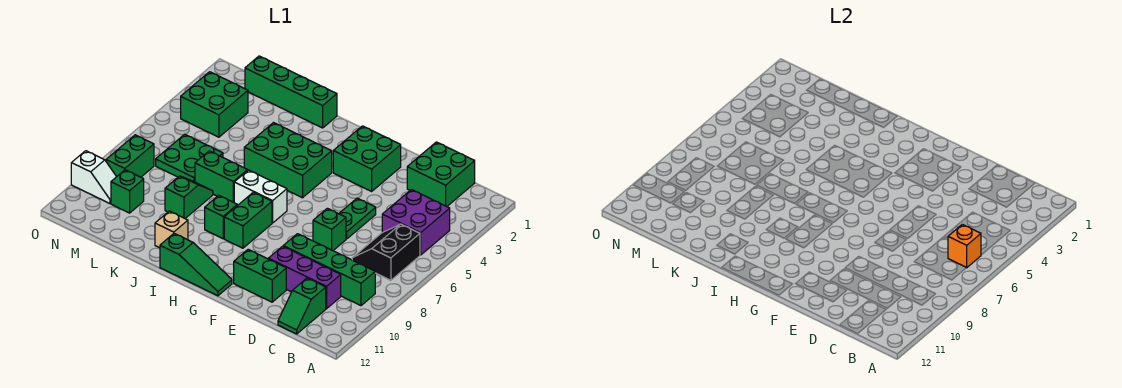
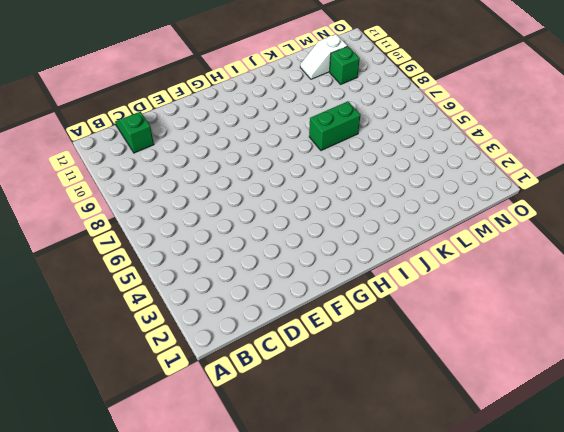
white slope L11:M11 level 1 top M -> white slope N10:O10 level 1 top O
none -> purple brick B4:C5 level 1
none -> black slope B6:C7 level 1 top B
none -> green brick B9:E9 level 1

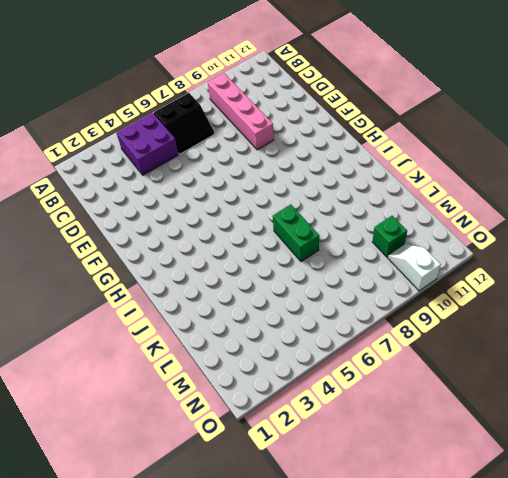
pink brick B9:E9 level 1 -> green brick B9:E9 level 1
none -> green brick C1:D2 level 1
none -> purple brick C10:E10 level 1
none -> green slope C11:C12 level 1 top 11

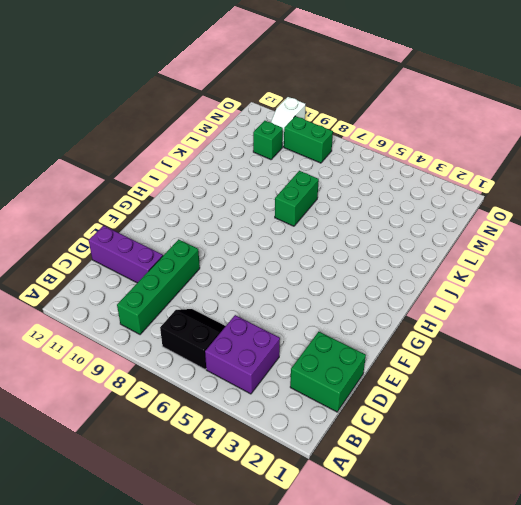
purple brick D10:D12 level 1 -> purple brick C10:E10 level 1
none -> green slope C11:C12 level 1 top 11
none -> green plate E5:E6 level 1
none -> green brick E7 level 1

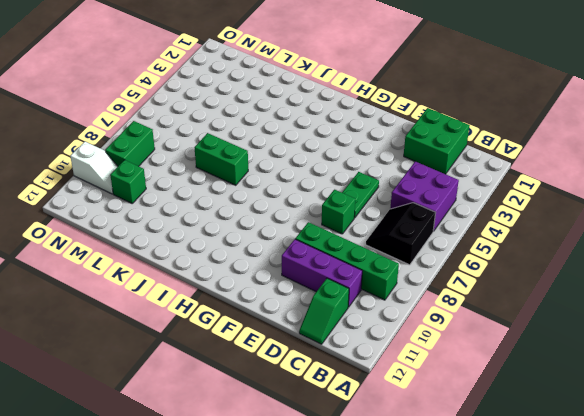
none -> green brick E11:F11 level 1
none -> green brick F2:G3 level 1
none -> green slope G12:I12 level 1 top I

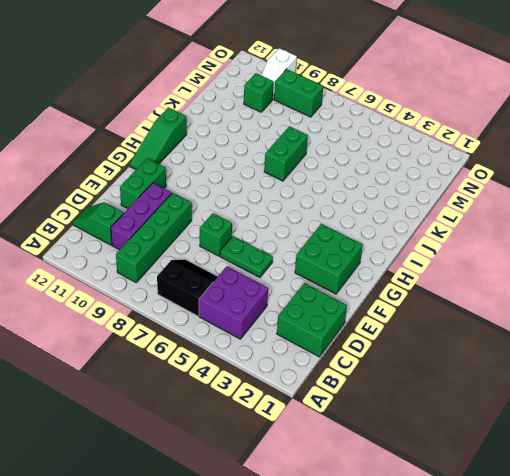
none -> green brick H4:J5 level 1
none -> white brick H7:I7 level 1
none -> green brick H8:H9 level 1

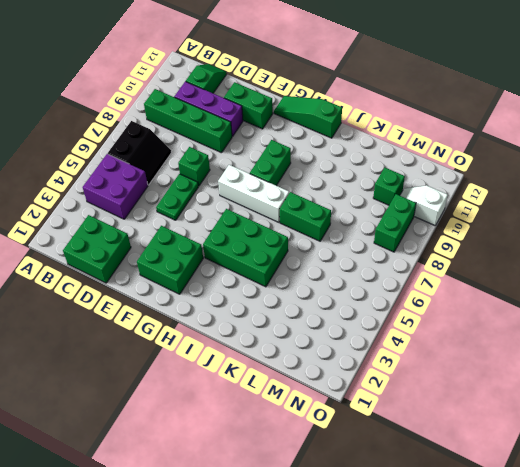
white brick G7:I7 level 1 -> white brick H7:I7 level 1
none -> green brick I9 level 1
none -> green brick J1:M1 level 1
none -> tan brick J11 level 1

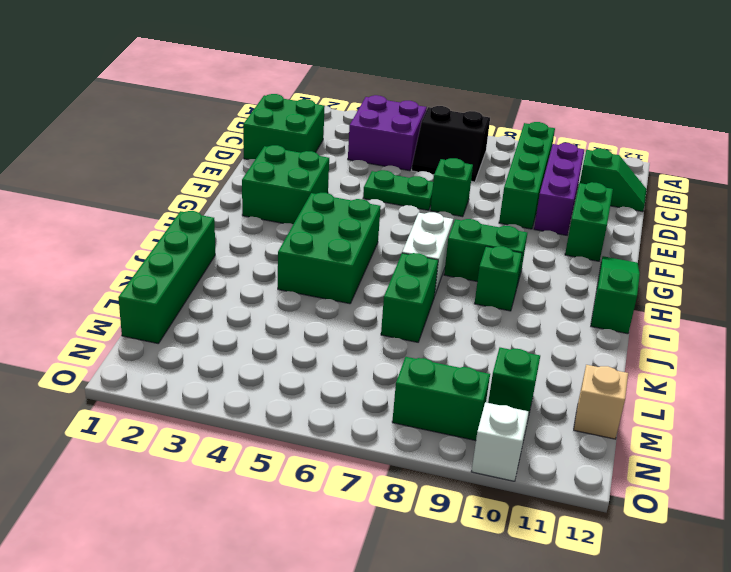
tan brick M12 level 1 -> tan brick J11 level 1
none -> green slope K8:K9 level 1 top 9
none -> green plate L6:M7 level 1
none -> green brick M3:N4 level 1

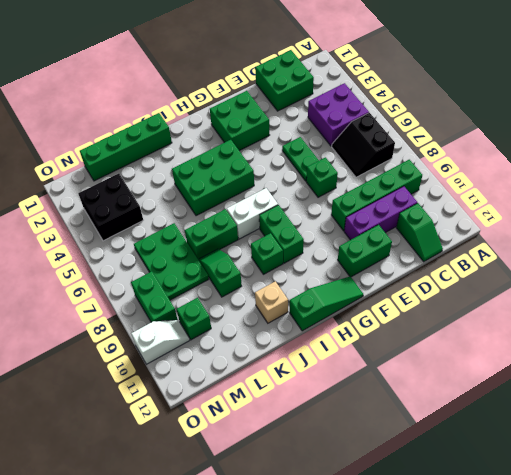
green plate L6:M8 level 1 -> green plate L6:M7 level 1
black brick M3:N4 level 1 -> green brick M3:N4 level 1
none -> orange brick B6 level 2

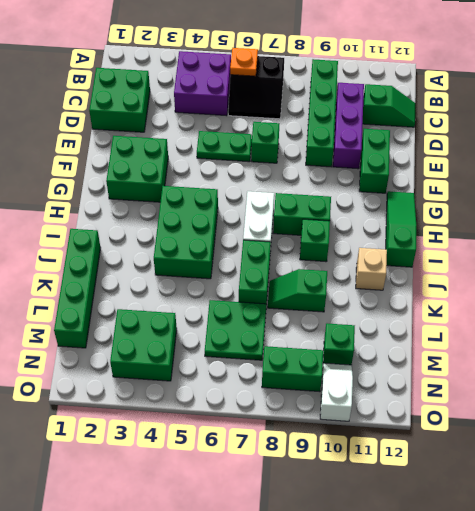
orange plate B6 level 2 -> orange brick B6 level 2

